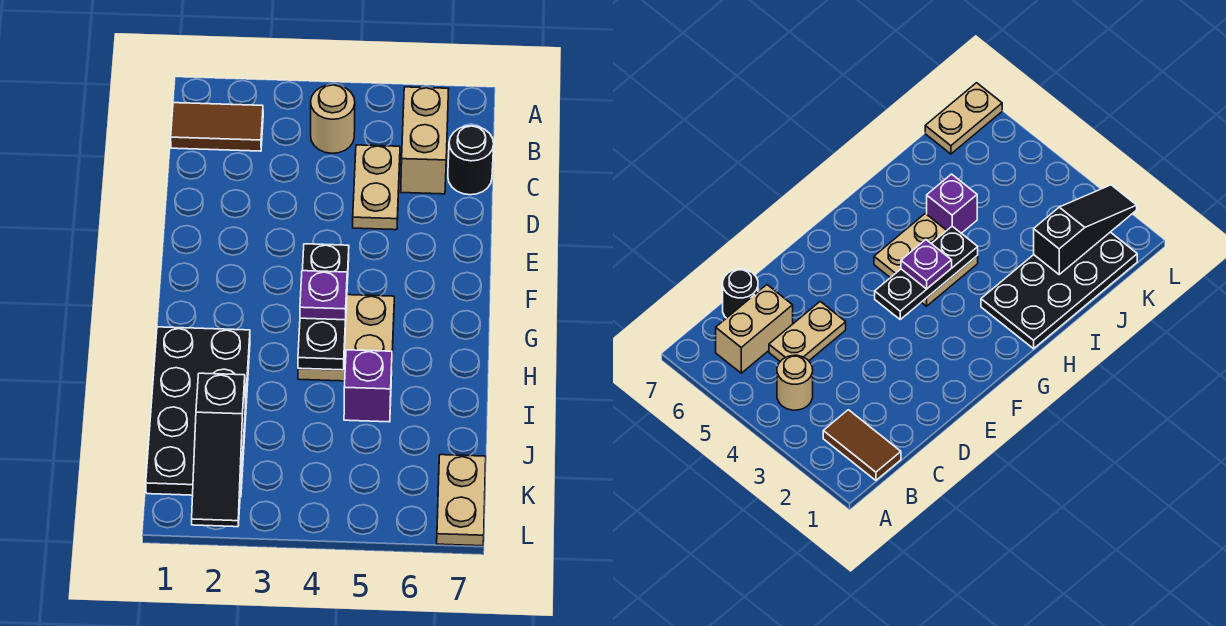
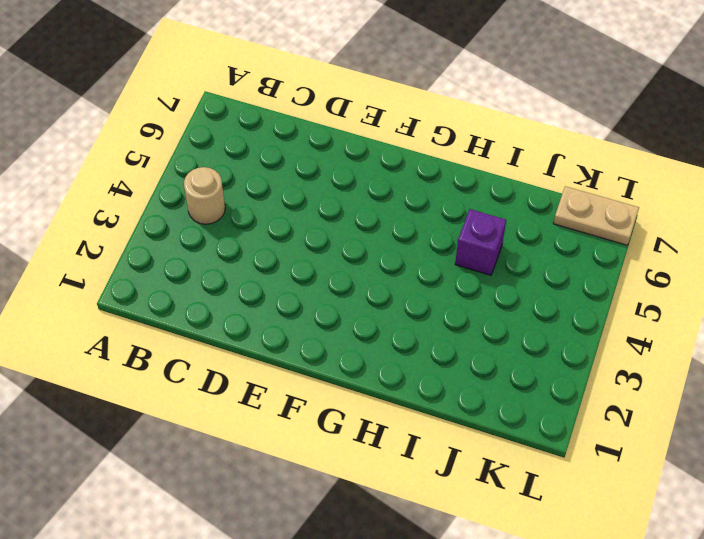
none -> brown tile B1:B2 level 1
none -> tan brick B6:C6 level 1
none -> tan plate C5:D5 level 1

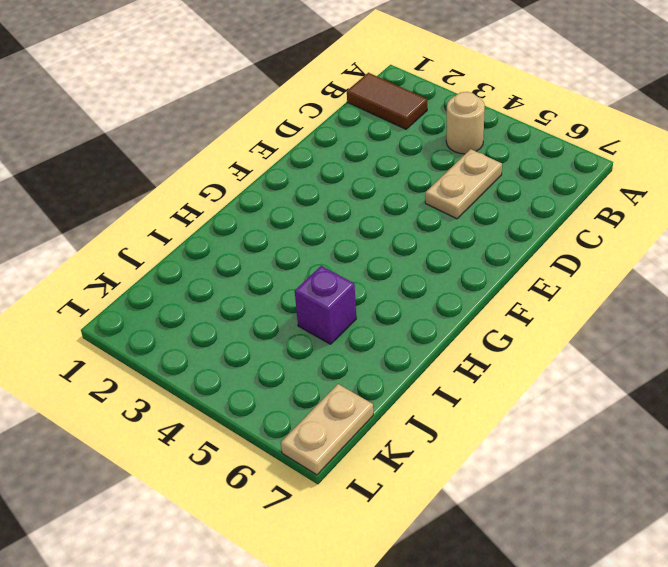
none -> tan brick B6:C6 level 1
none -> black round brick C7 level 1
none -> tan plate G4:H5 level 1

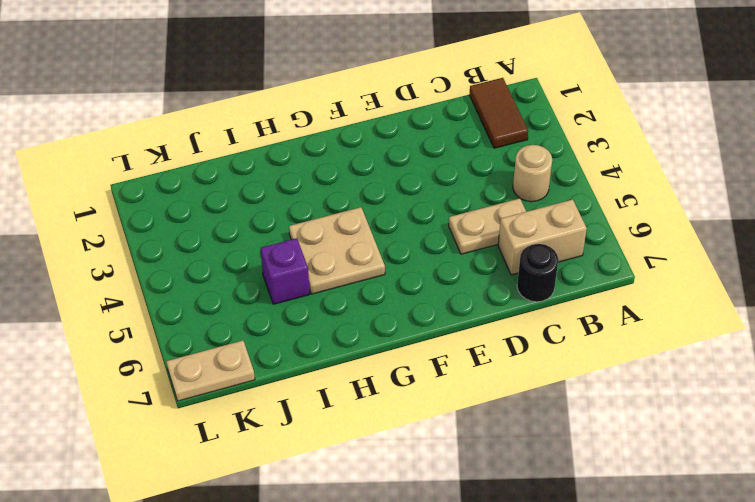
none -> black plate H1:K2 level 1
none -> black plate F4:H4 level 2
none -> black slope J2:L2 level 2 top J

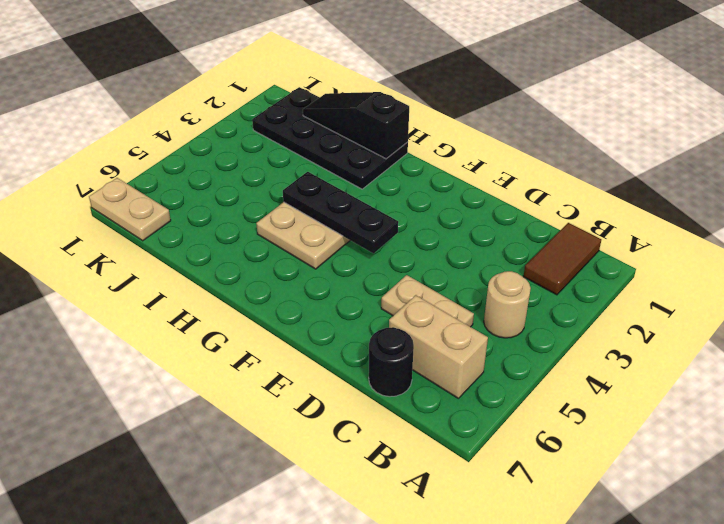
black slope H1:J1 level 2 top H -> black slope J2:L2 level 2 top J
none -> purple brick I5 level 1
none -> purple plate G4 level 3

